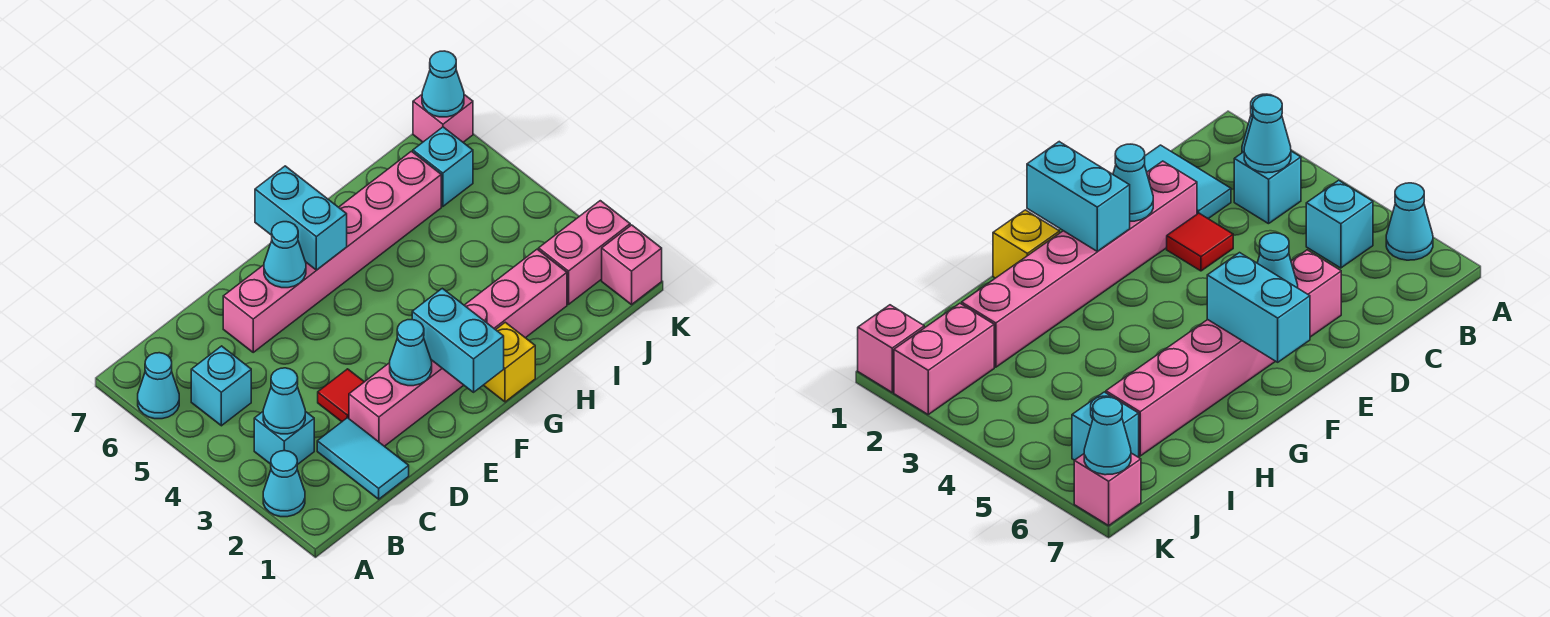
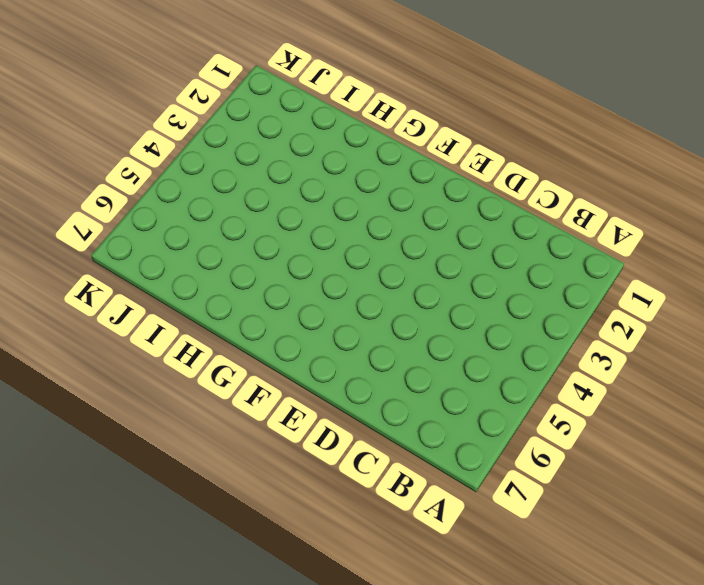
none -> cyan cone A2 level 1
none -> cyan cone A6 level 1
none -> cyan brick B3 level 1

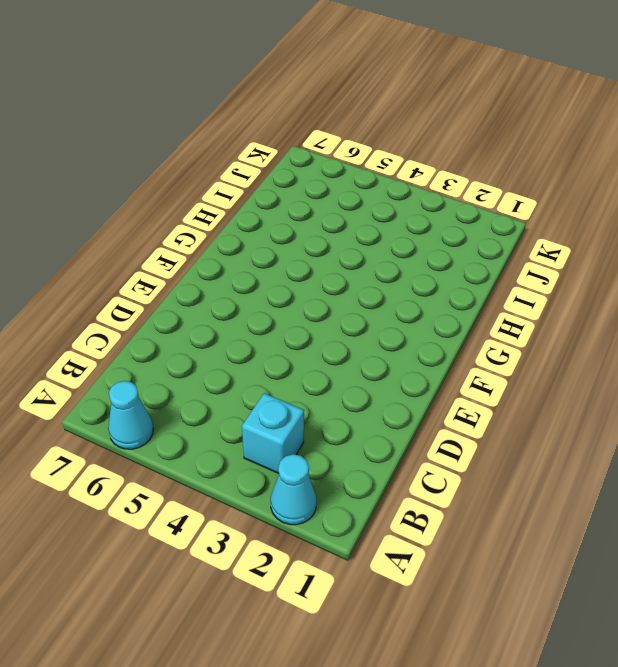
none -> cyan brick B5 level 1
none -> cyan tile C1:C2 level 1
none -> pink brick D2:I2 level 1

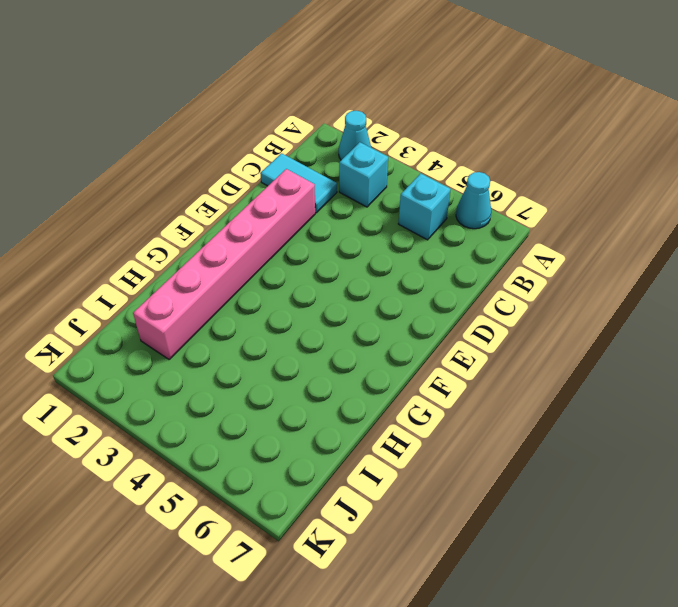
none -> red tile D3 level 1
none -> pink brick D6:I6 level 1
none -> yellow brick G1 level 1

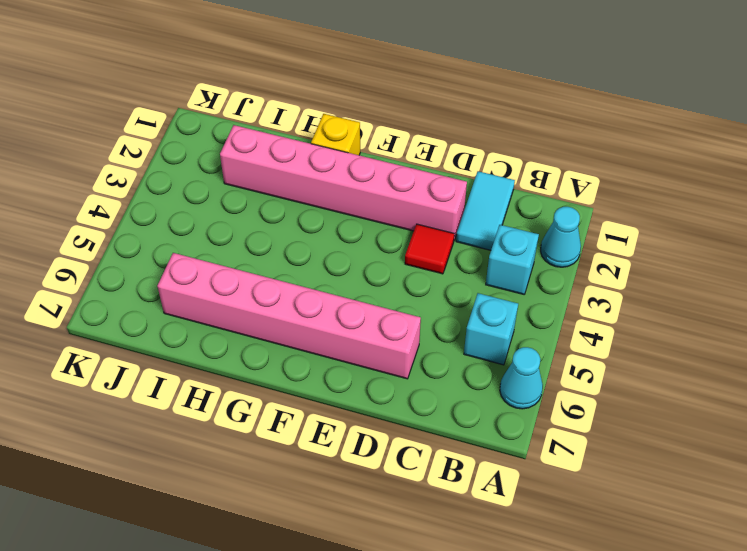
none -> pink brick J2:K2 level 1
none -> cyan brick J6 level 1
none -> pink brick K1 level 1

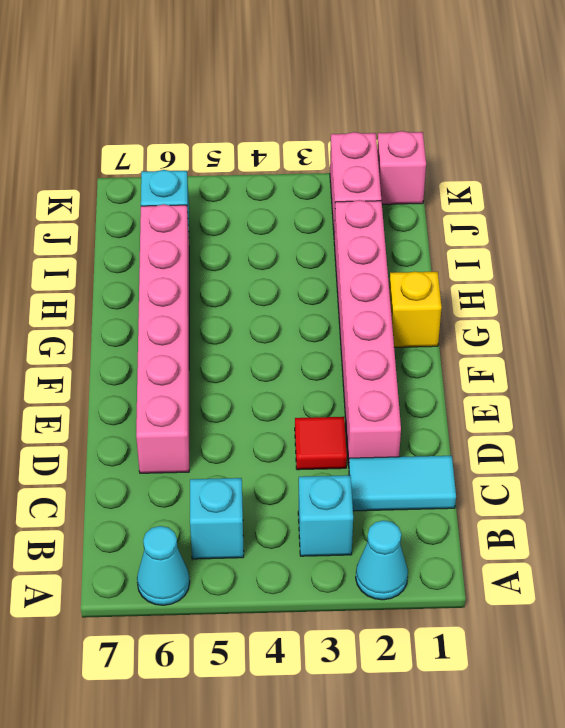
none -> pink brick K7 level 1
none -> cyan cone B3 level 2
none -> cyan cone E2 level 2

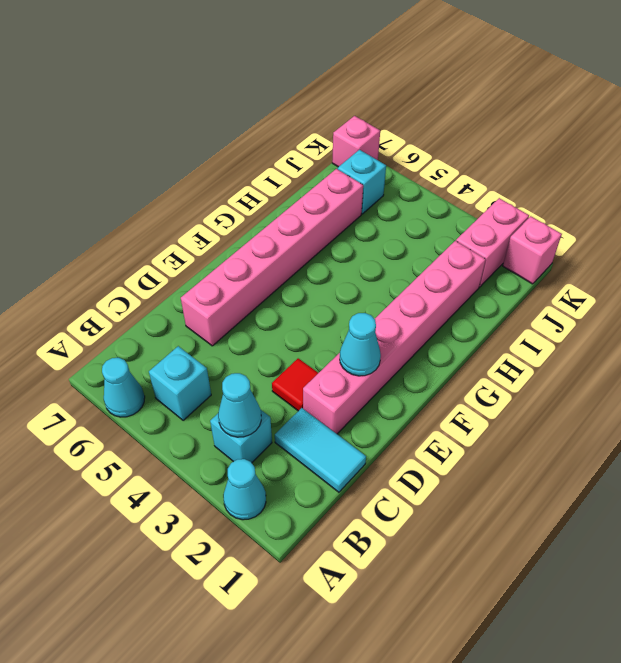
none -> yellow brick G1 level 1
none -> cyan cone E6 level 2
none -> cyan brick F1:F2 level 2

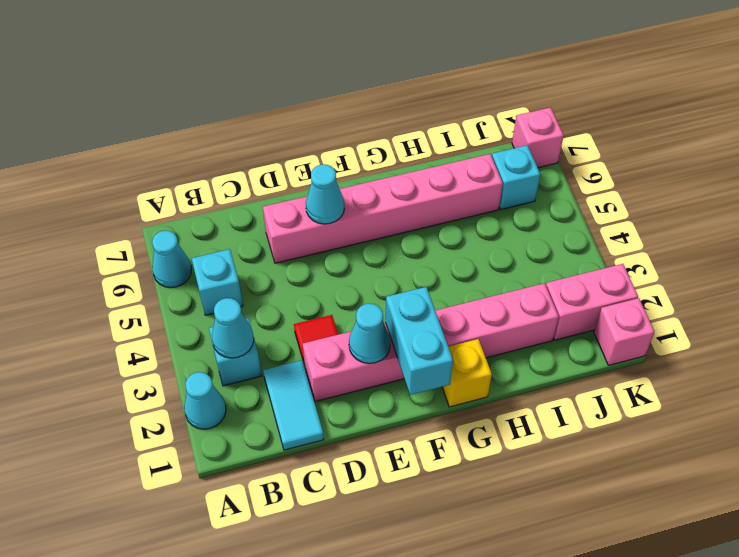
none -> cyan brick F6:F7 level 2
none -> cyan cone K7 level 2

